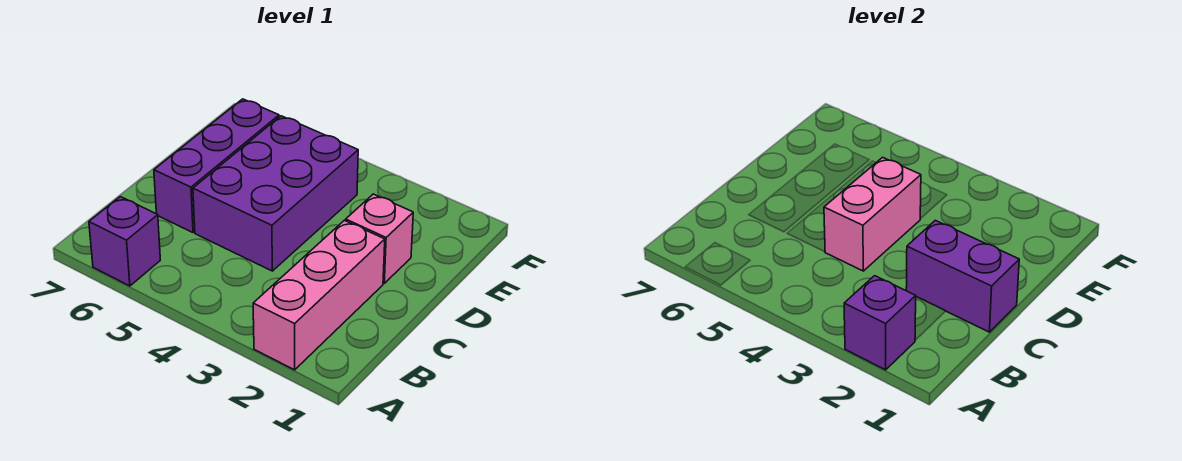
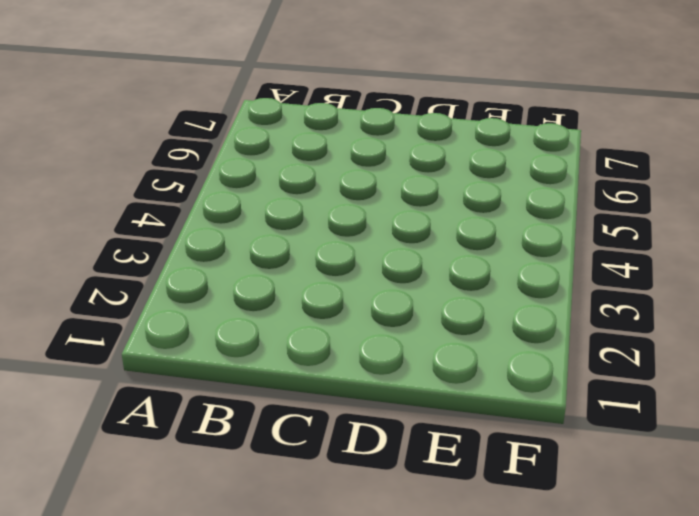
none -> pink brick A2:C2 level 1
none -> purple brick A6 level 1

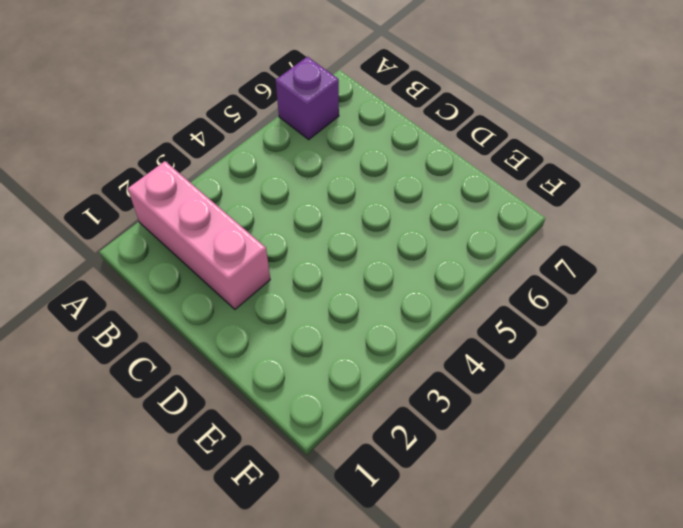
none -> purple brick C4:E5 level 1
none -> purple brick C6:E6 level 1

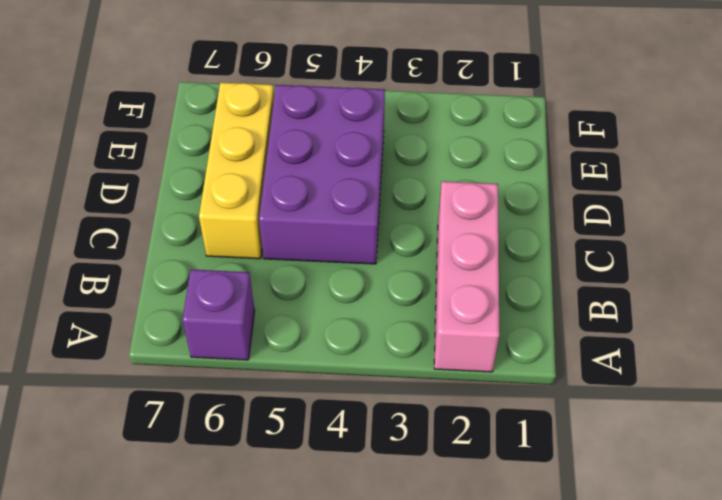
yellow brick C6:E6 level 1 -> purple brick C6:E6 level 1
none -> pink brick D2 level 1
none -> purple brick A2 level 2

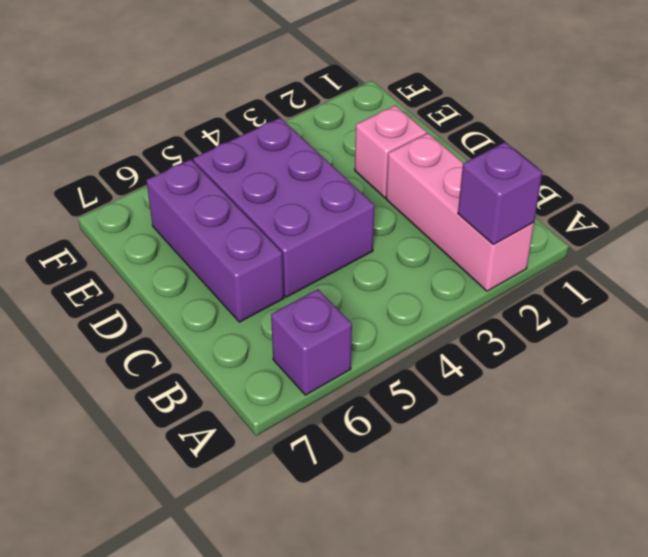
none -> purple brick C1:C2 level 2
none -> pink brick C4:D4 level 2

